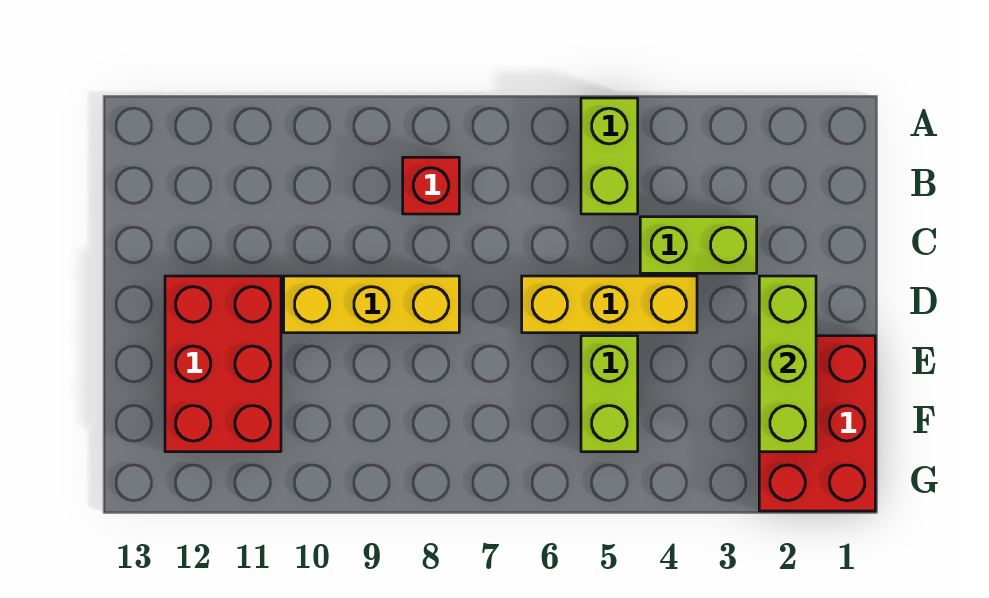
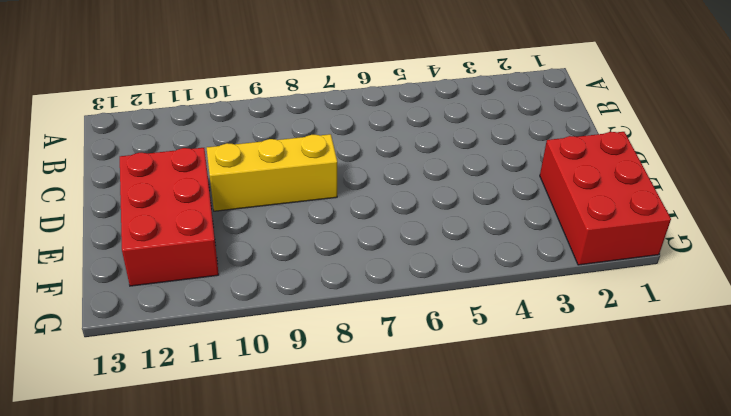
none -> lime brick A5:B5 level 1
none -> red brick B8 level 1

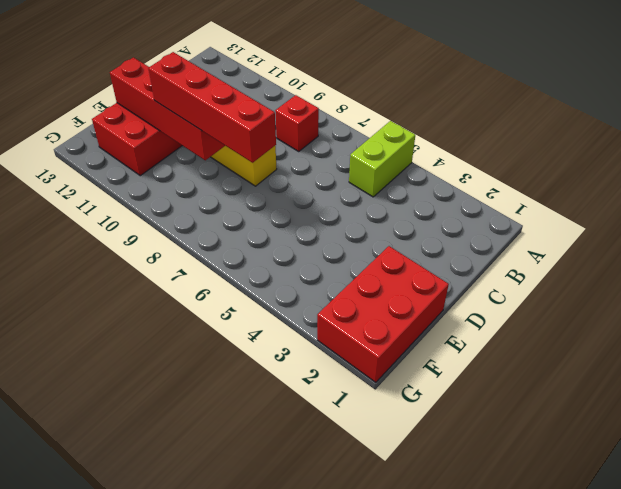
red brick E7:E10 level 3 -> none
red brick E9:E12 level 2 -> none
none -> lime brick C3:C4 level 1
none -> yellow brick D4:D6 level 1

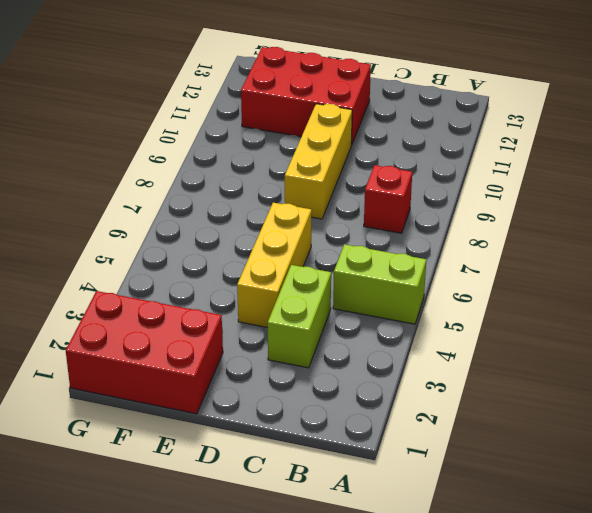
none -> lime brick E5:F5 level 1
none -> lime brick D2:F2 level 2

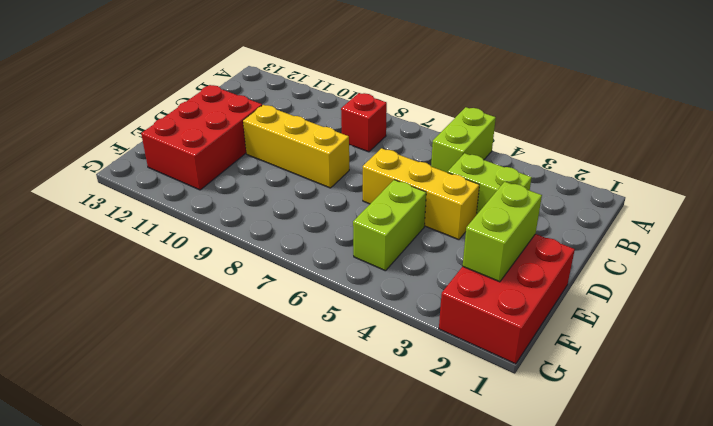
lime brick E2:F2 level 2 -> lime brick D2:F2 level 2

